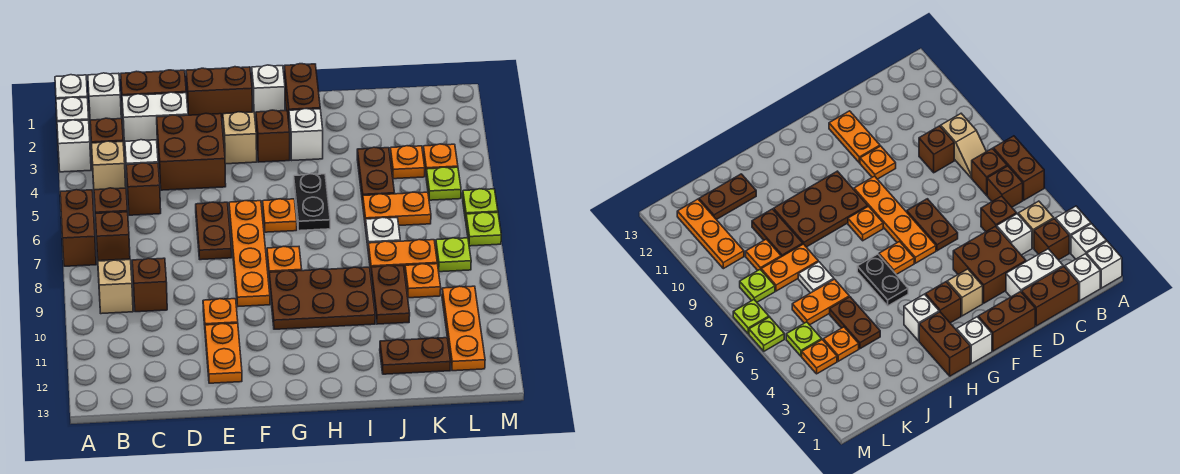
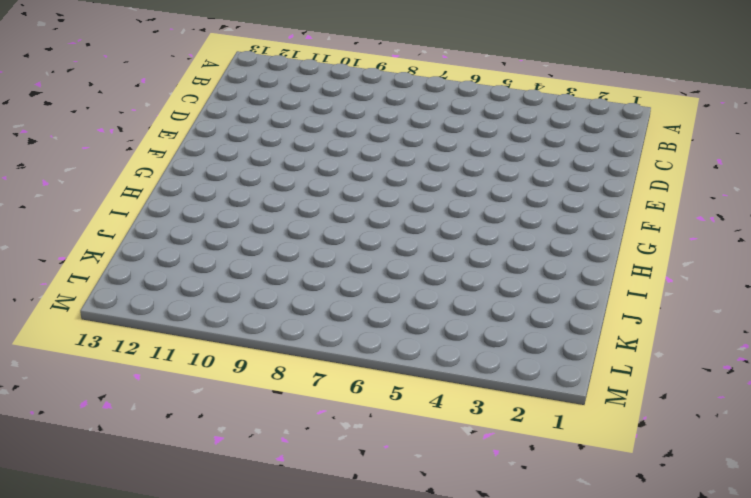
none -> white brick A1 level 1
none -> white brick A2 level 1
none -> white brick A3 level 1
none -> brown brick A6:A7 level 1

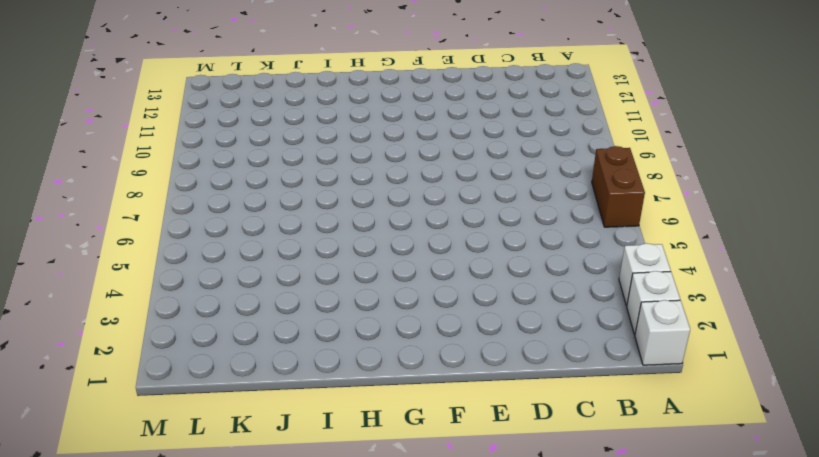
none -> white brick B1 level 1
none -> brown brick B3 level 1
none -> tan brick B4 level 1
none -> brown brick B6 level 1

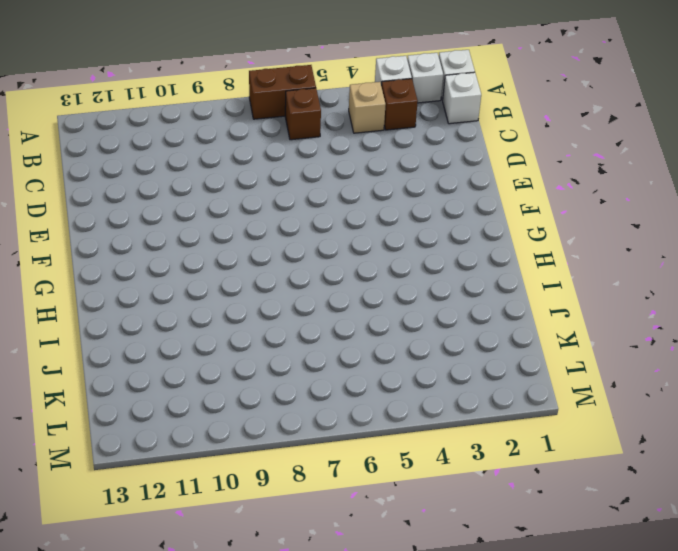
none -> brown brick B7 level 1
none -> tan slope B8:B9 level 1 top 9
none -> brown brick C1:D1 level 1
none -> white brick C2:D2 level 1

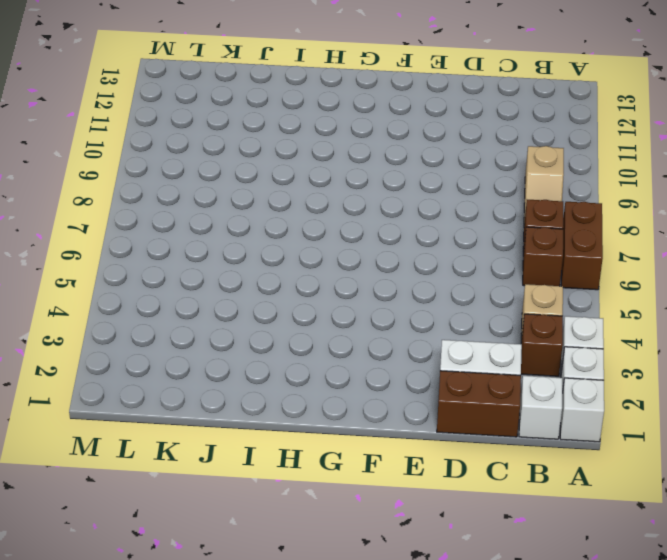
none -> white brick C4 level 1
none -> brown brick C5 level 1
none -> brown brick C9 level 1
none -> brown brick D3:E4 level 1

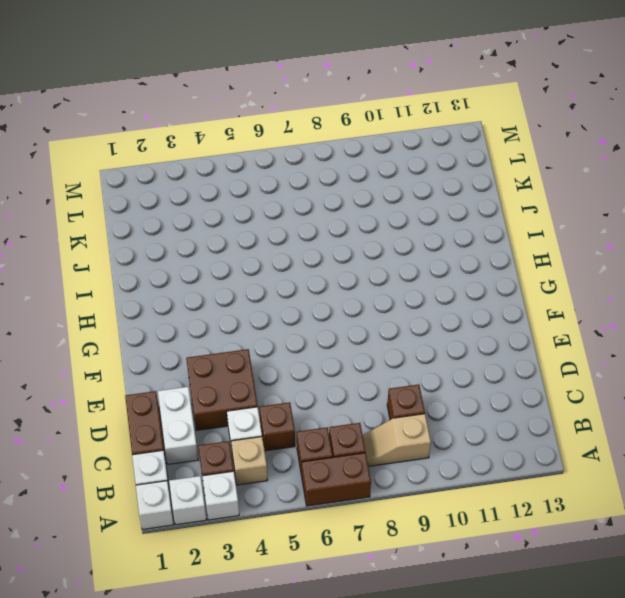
none -> brown brick E1:F1 level 1
none -> brown plate E6:E7 level 1
none -> orange plate E10 level 1
none -> orange plate E11:E12 level 1

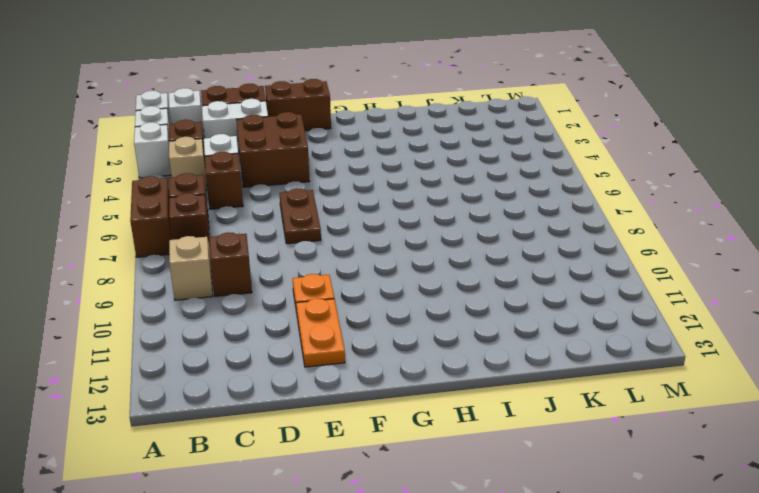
none -> tan brick F3 level 1
none -> orange plate F6:F9 level 1
none -> white brick G1 level 1
none -> brown brick G3 level 1

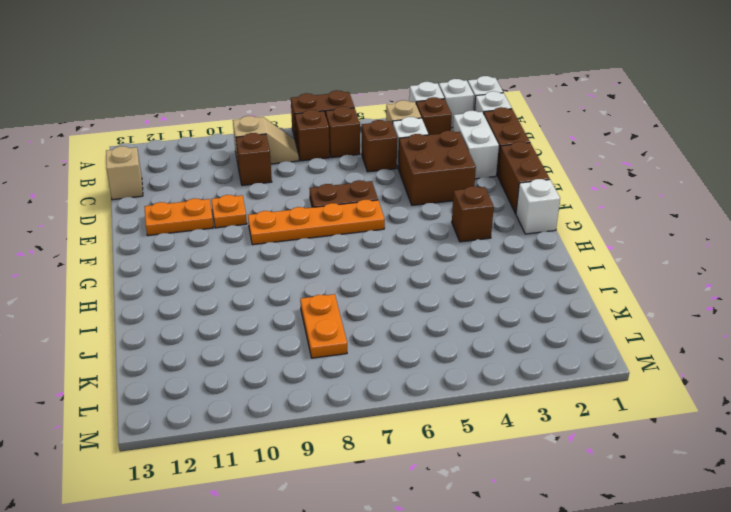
tan brick C13 level 1 -> tan brick F3 level 1
none -> orange plate G6 level 1
none -> orange plate G8 level 1
none -> brown plate G9:I10 level 1
none -> brown brick H1:H2 level 1

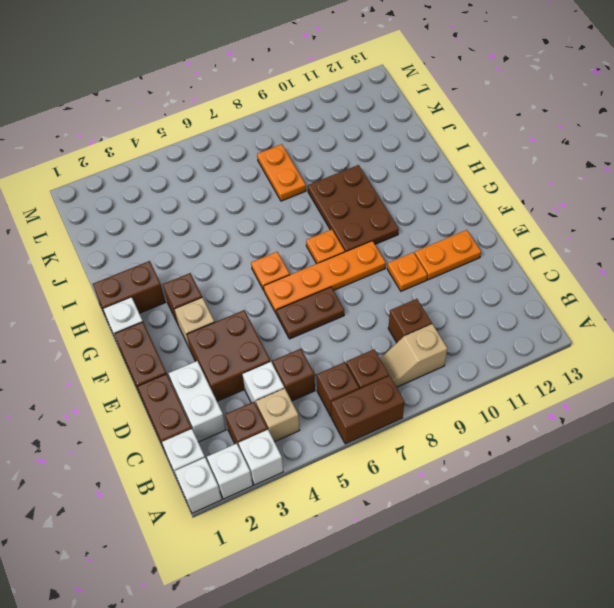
none -> white brick H3 level 1
none -> black plate H5:H6 level 1
none -> brown plate J4:J5 level 1
none -> orange plate J6:K6 level 1

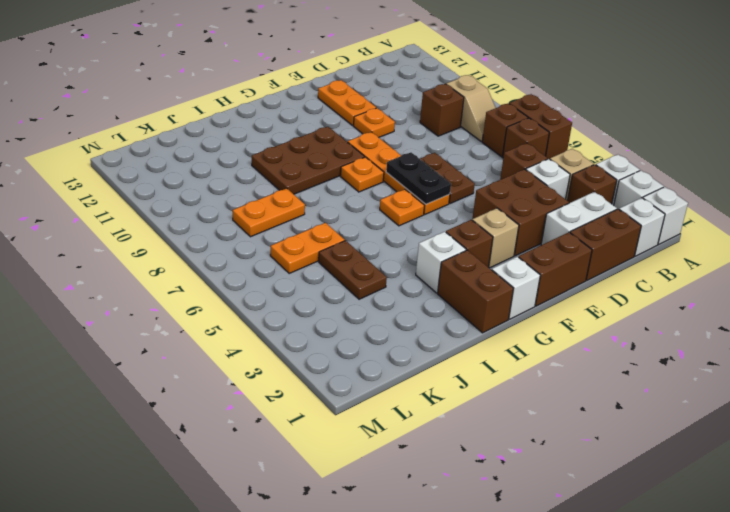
black plate F6:F7 level 2 -> black plate H5:H6 level 1
none -> white plate J7 level 1
none -> brown plate J9:J10 level 1
none -> brown plate J12:K12 level 1
none -> orange plate K4 level 1

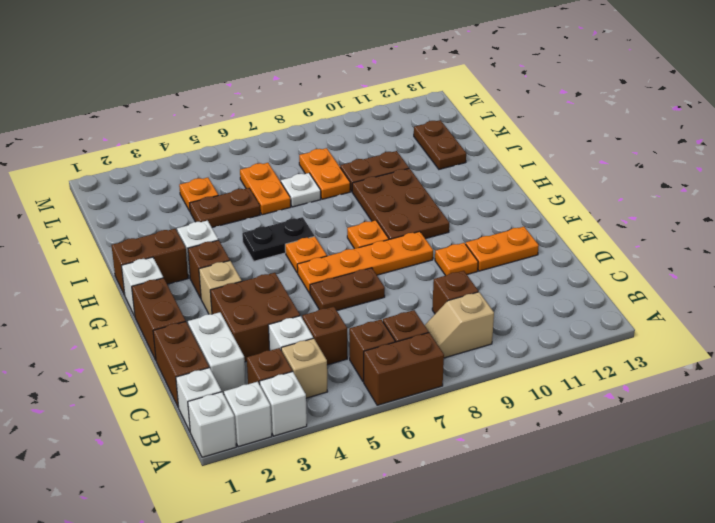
none -> orange plate K9 level 1
none -> orange plate L4 level 1
none -> lime plate L5 level 1
none -> lime plate L8 level 1

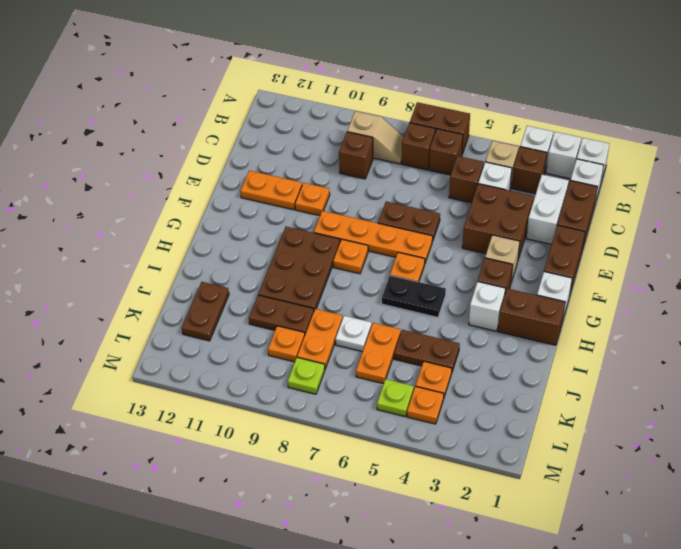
none -> orange plate L10:L12 level 1
none -> lime plate M6 level 1
none -> lime plate M7 level 1

